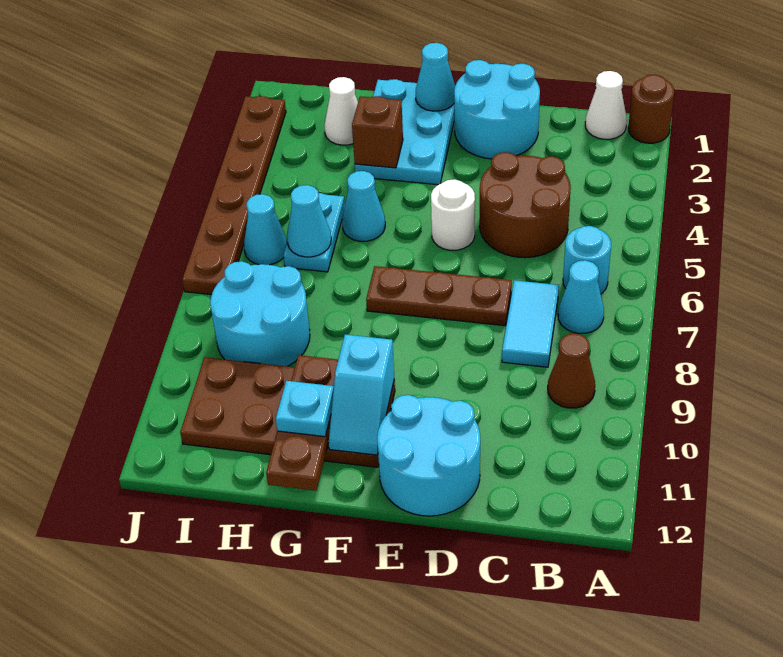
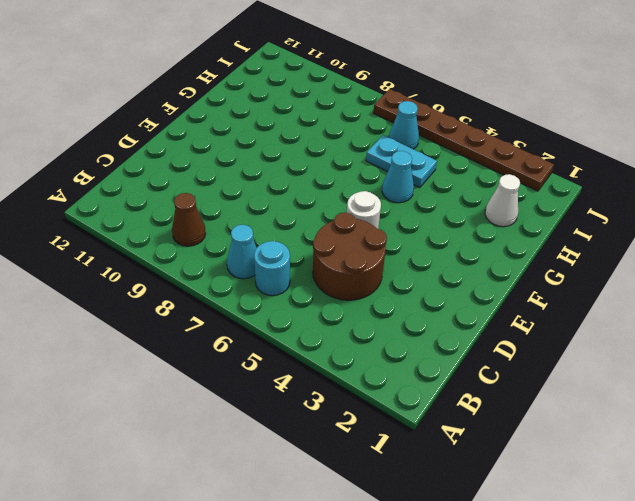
none -> brown round brick A1 level 1
none -> white cone B1 level 1
none -> cyan tile C7:C8 level 1

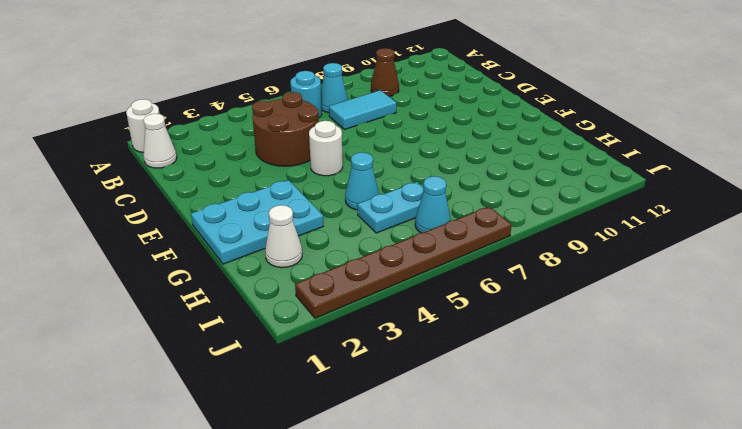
white round brick A1 level 1 -> brown round brick A1 level 1
none -> cyan round brick D1:E2 level 1
none -> brown plate D7:F7 level 1
none -> cyan round brick D11:E12 level 1

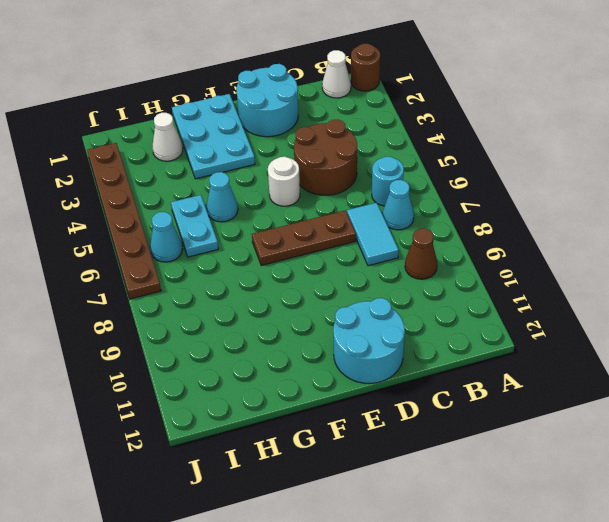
none -> brown plate F10:I11 level 1
none -> cyan round brick H8:I9 level 1
none -> cyan cone F1 level 2

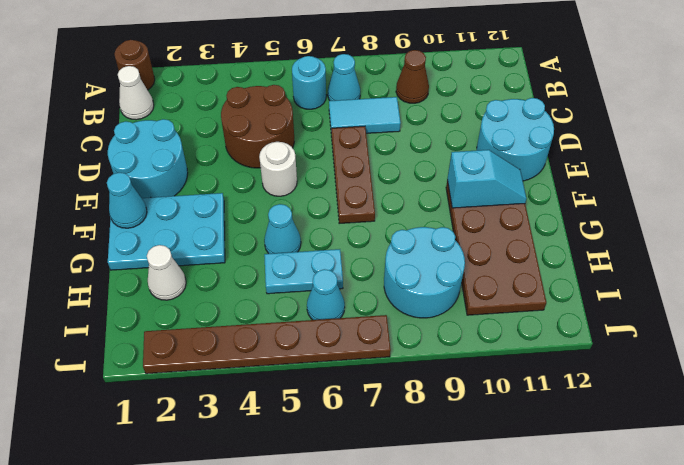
none -> brown brick G3 level 2
none -> brown plate G10:G12 level 2
none -> cyan cone H6 level 2

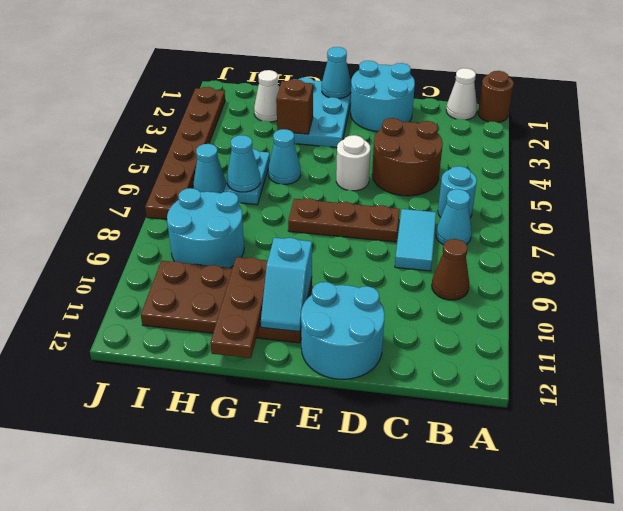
none -> cyan plate G11 level 3

